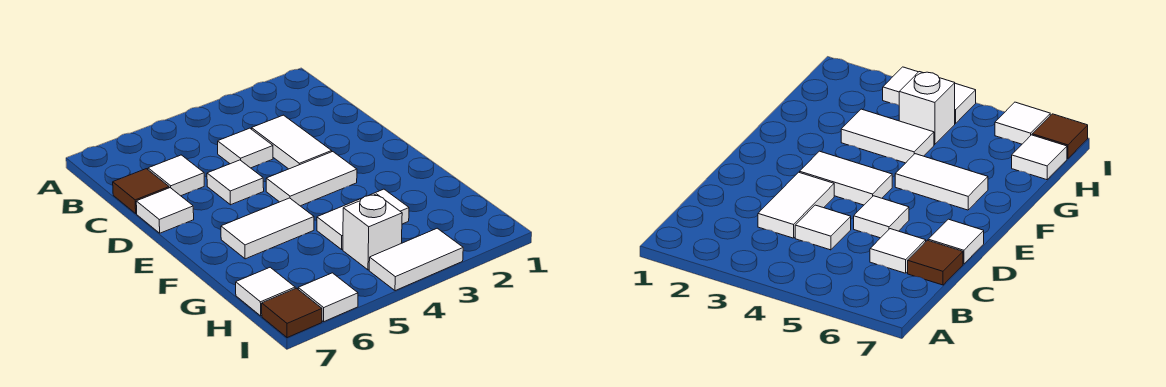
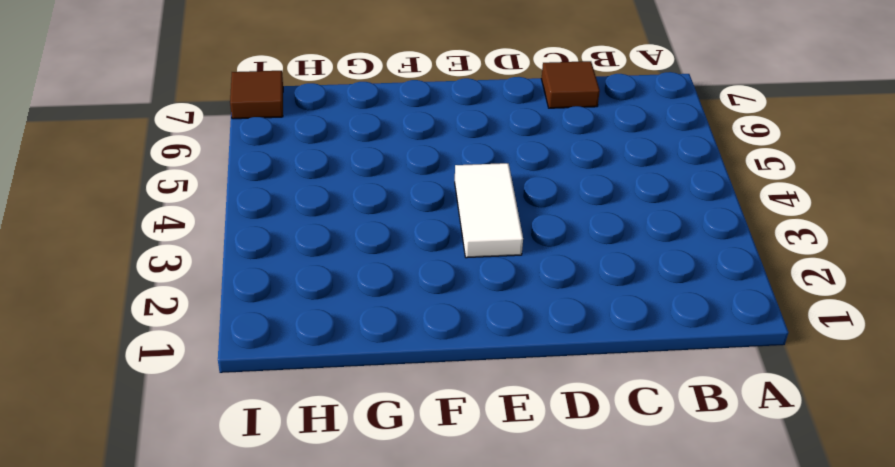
none -> white tile C3:D3 level 1
none -> white tile C4 level 1
none -> white tile C6 level 1

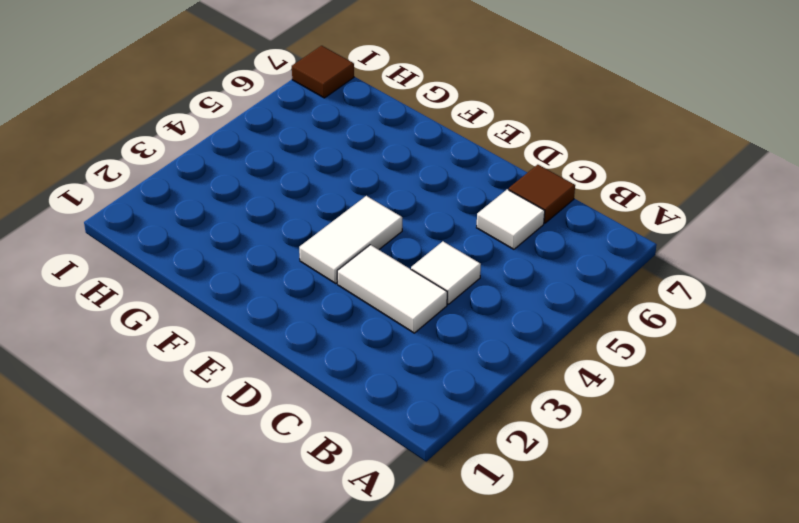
none -> white tile D5 level 1
none -> white tile D7 level 1
none -> white tile F5:F6 level 1

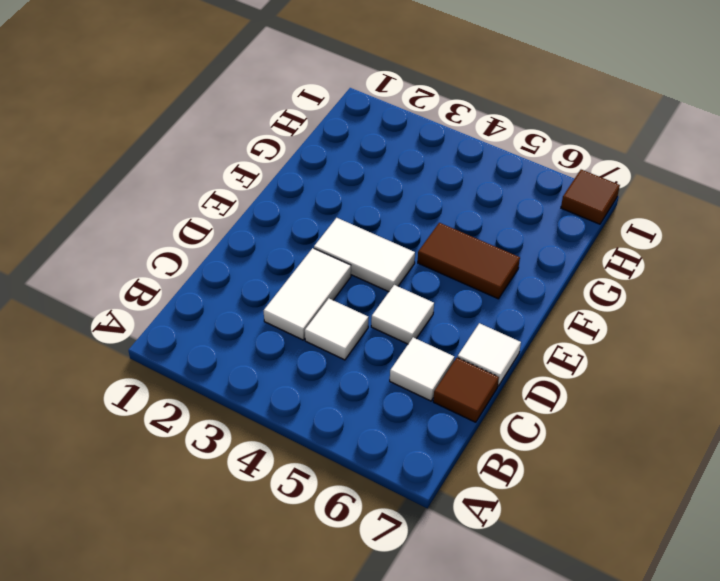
brown tile F5:F6 level 1 -> white tile F5:F6 level 1
none -> white tile G3:G4 level 1
none -> white brick H4 level 1
none -> white tile H7 level 1

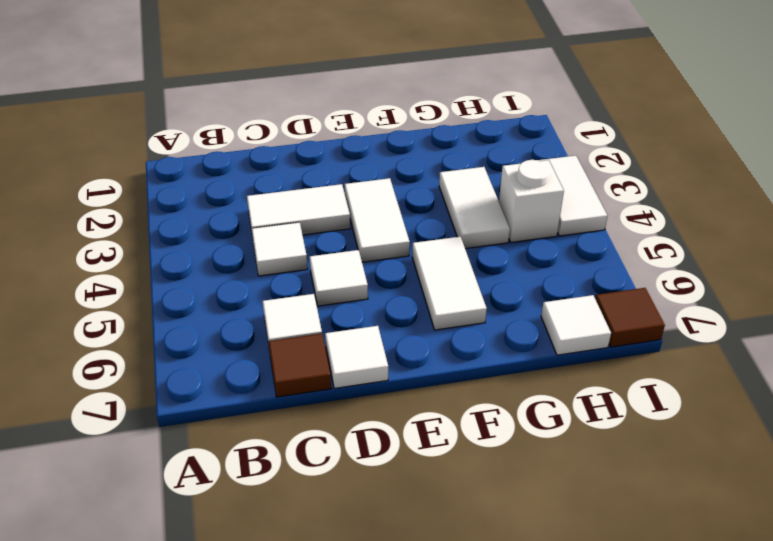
none -> white tile I6 level 1

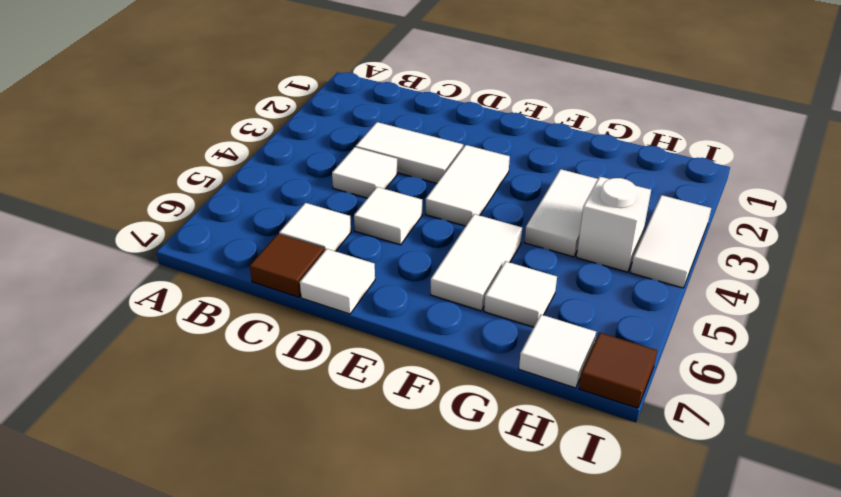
white tile G6 level 1 -> white tile I6 level 1

